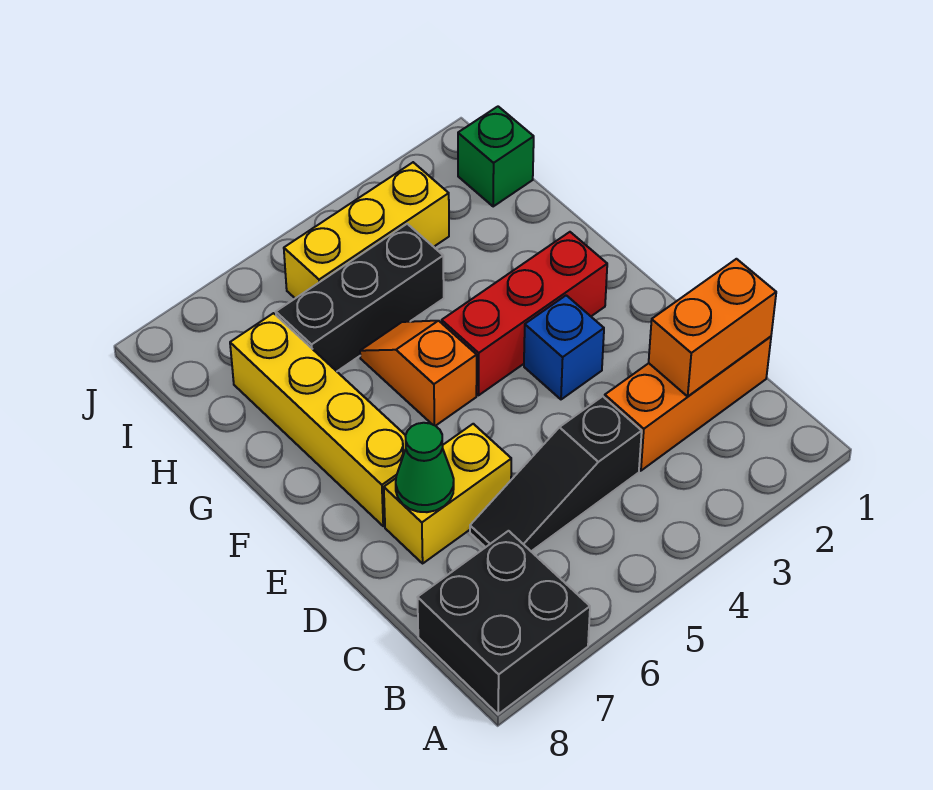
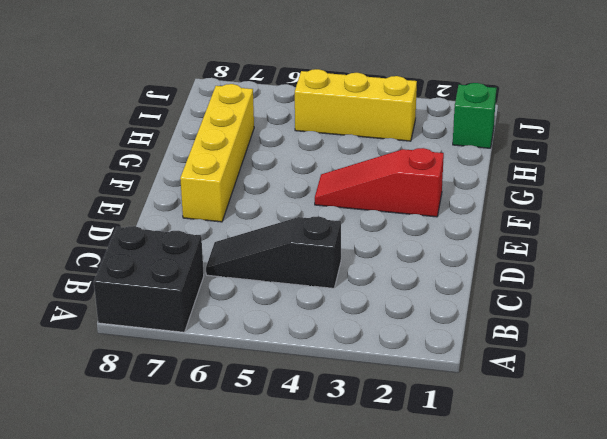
red slope F2:F4 level 1 top 2 -> red brick F2:F4 level 1
none -> orange brick C1:C3 level 1
none -> yellow brick D6:D7 level 1
none -> blue brick E3 level 1

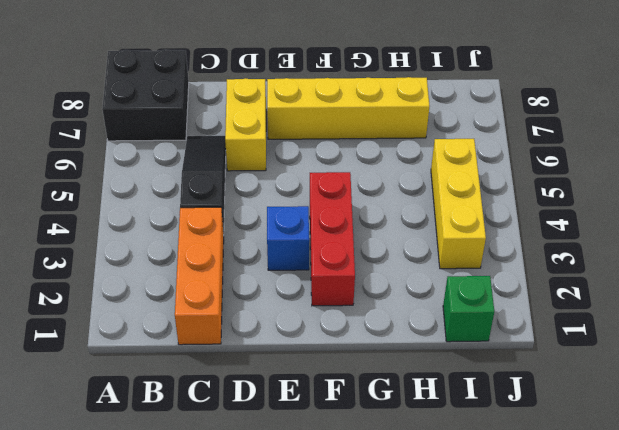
none -> orange slope F5:G5 level 1 top F
none -> black brick H4:H6 level 1
none -> orange brick C1:C2 level 2

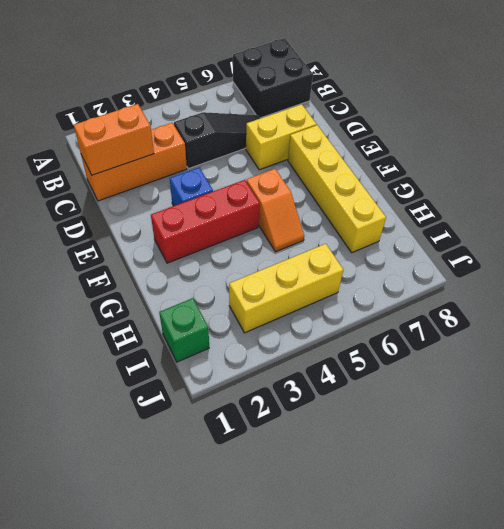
none -> black brick H4:H6 level 1
none -> green cone D7 level 2

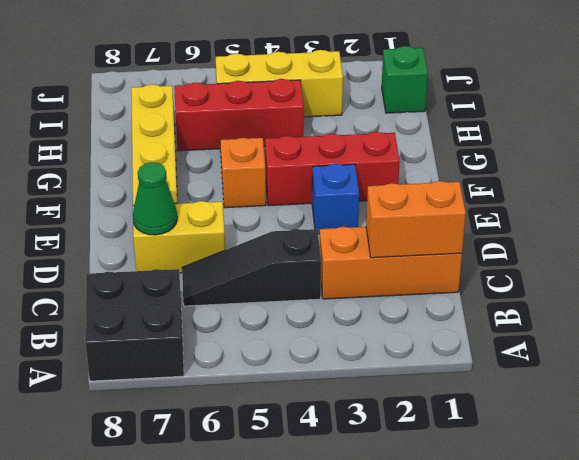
red brick H4:H6 level 1 -> black brick H4:H6 level 1

